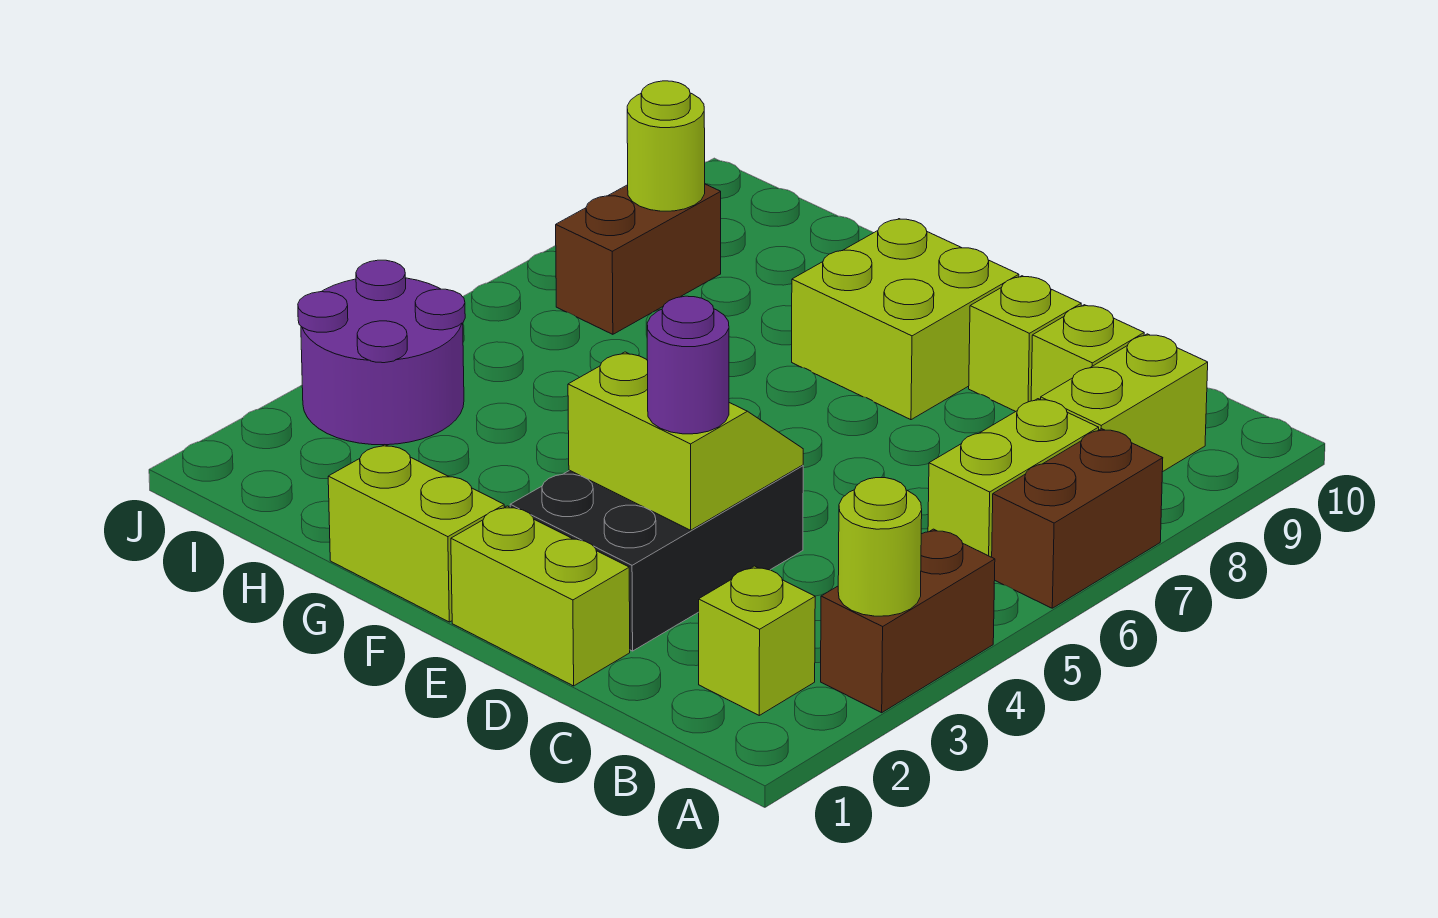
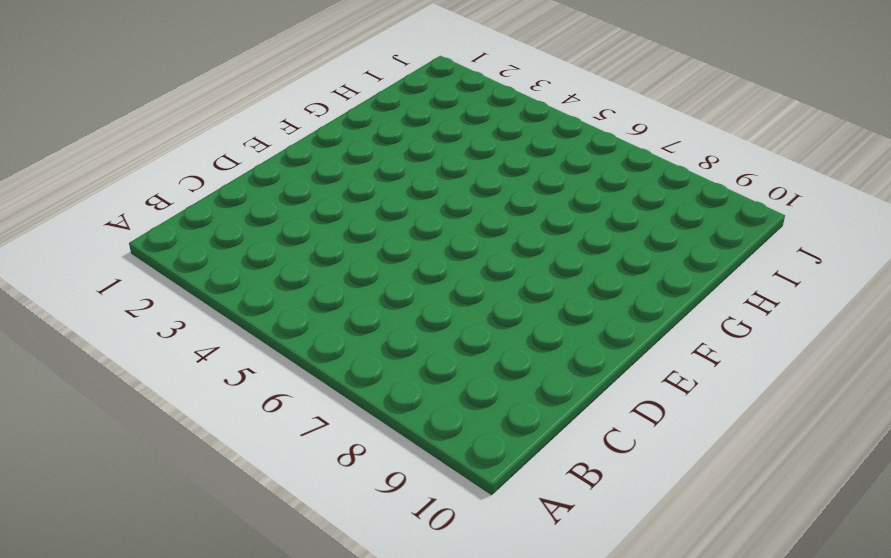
none -> brown brick A3:A4 level 1
none -> brown brick A6:A7 level 1
none -> lime brick B2 level 1

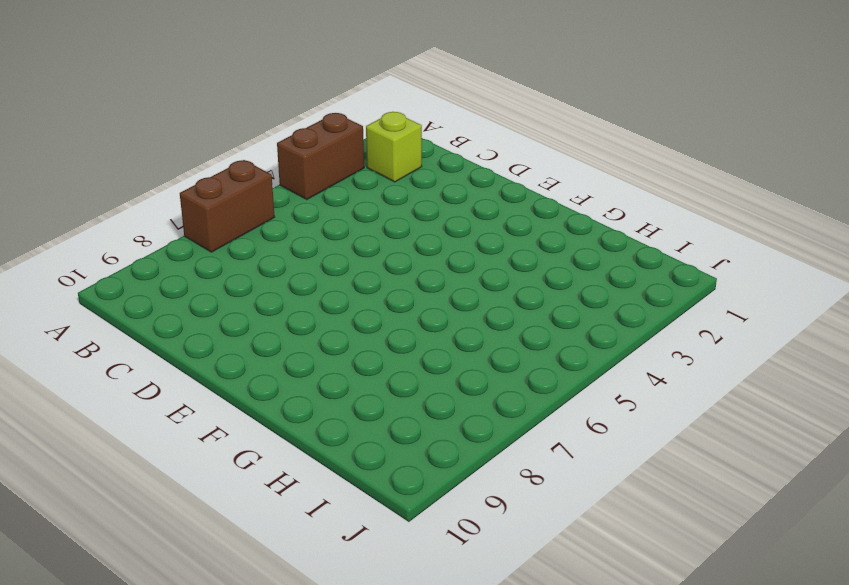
none -> lime brick B6:B7 level 1
none -> lime brick B8:B9 level 1
none -> lime brick C9 level 1

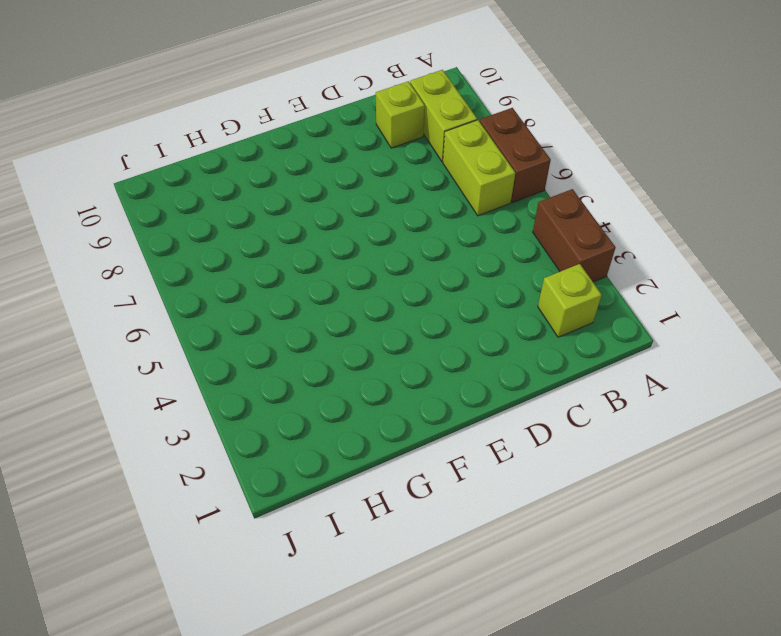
none -> lime brick D1:E1 level 1
none -> black brick D2:E4 level 1
none -> lime brick D9 level 1

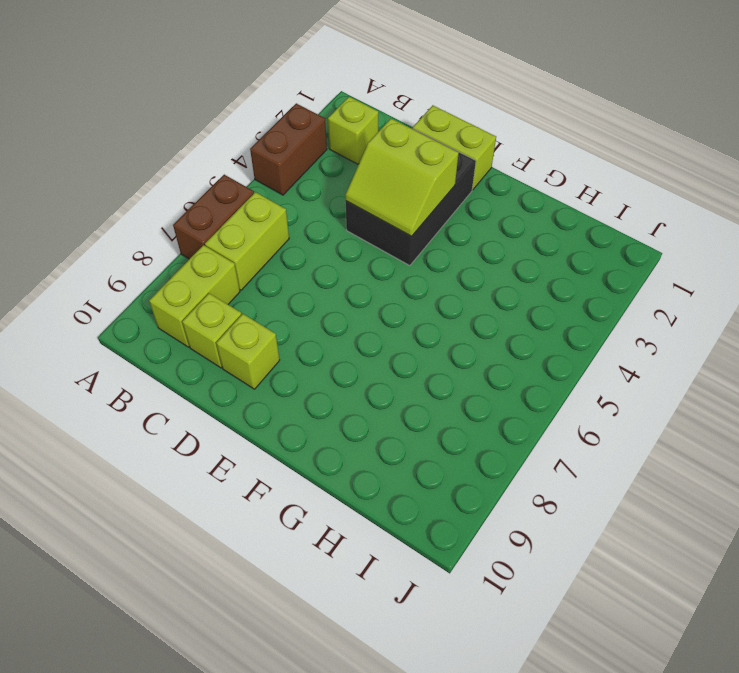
none -> lime brick E8:F9 level 1
none -> lime brick F1:G1 level 1
none -> purple round brick I3:J4 level 1

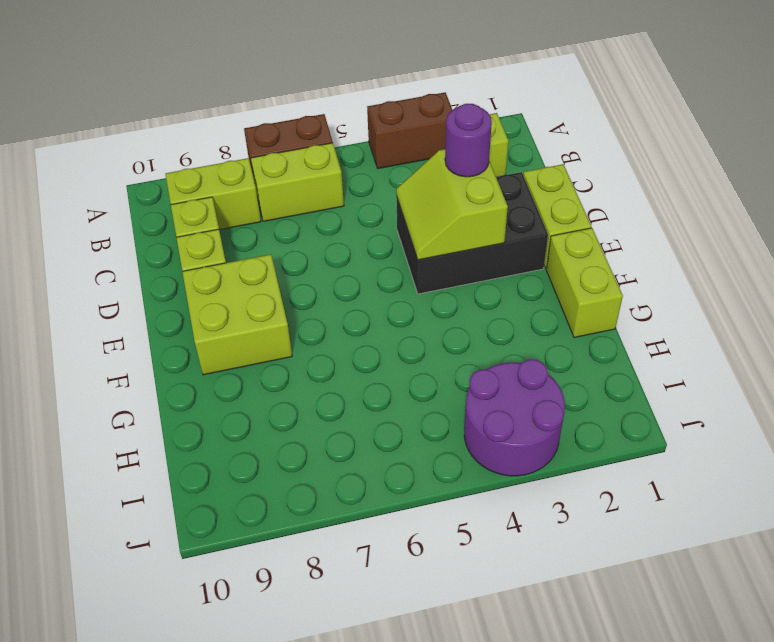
none -> brown brick I7:I8 level 1
none -> lime round brick A3 level 2
none -> lime round brick I8 level 2

